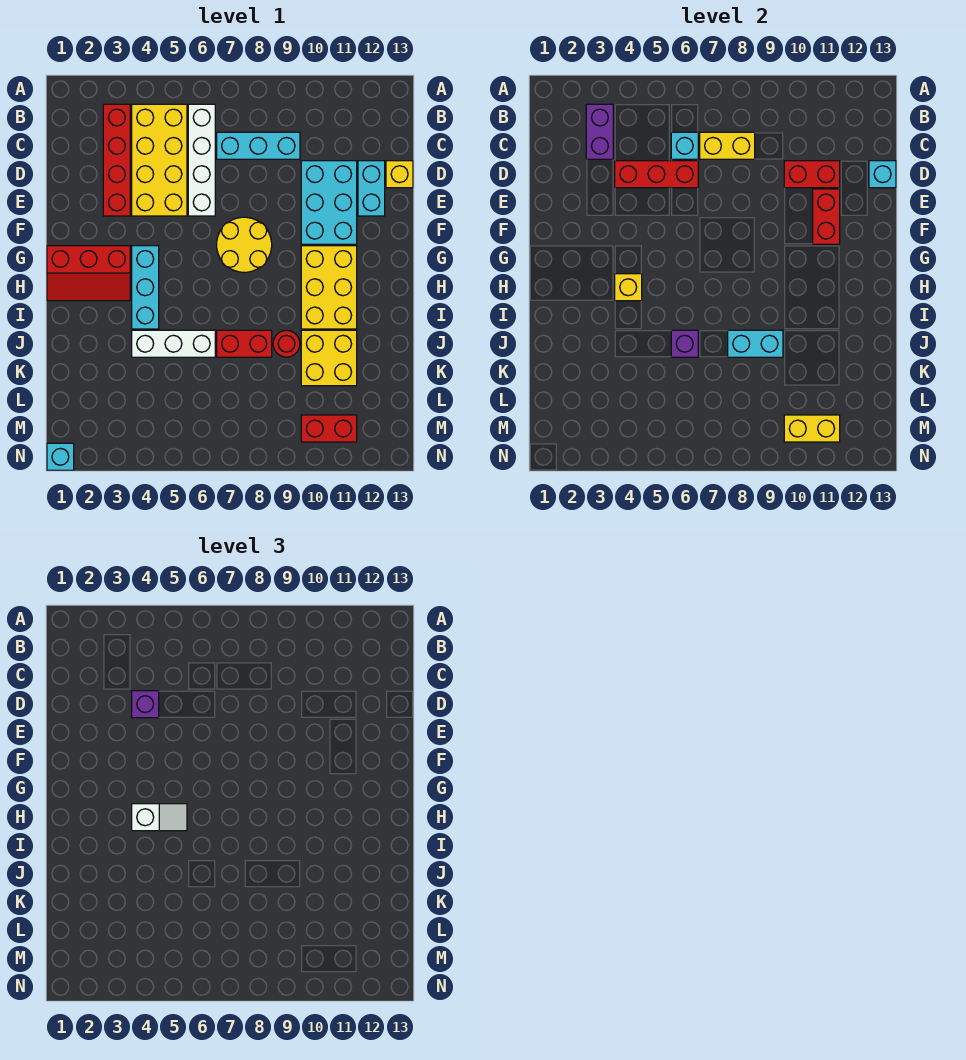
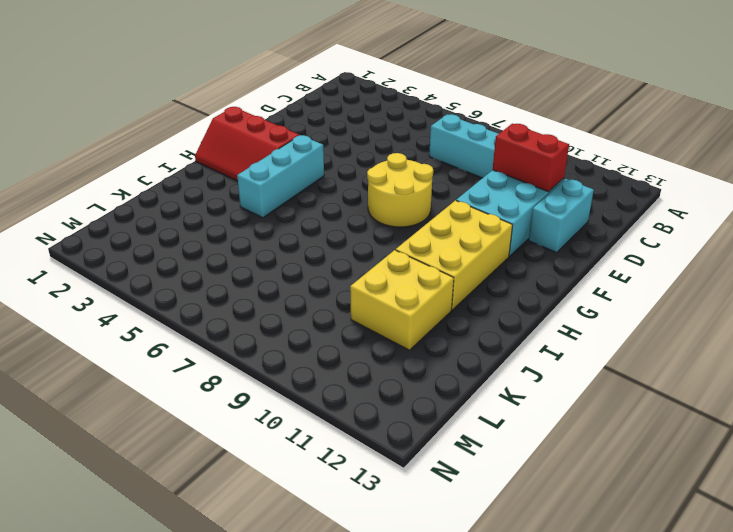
none -> red brick B3:E3 level 1
none -> yellow brick B4:E5 level 1
none -> white brick B6:E6 level 1
none -> yellow brick D13 level 1

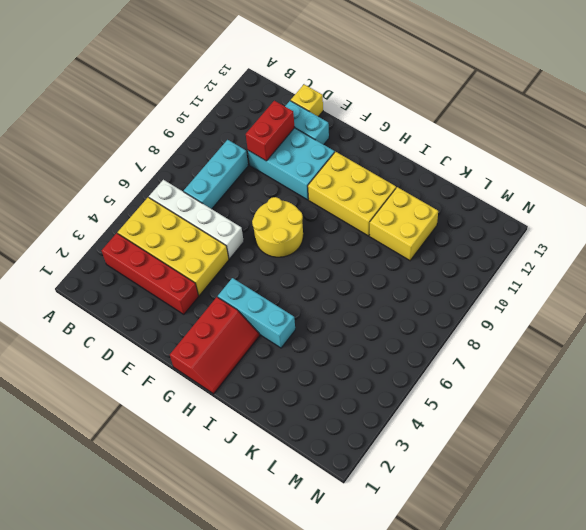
none -> white brick J4:J6 level 1
none -> red brick J7:J8 level 1
none -> red round brick J9 level 1
none -> red brick M10:M11 level 1

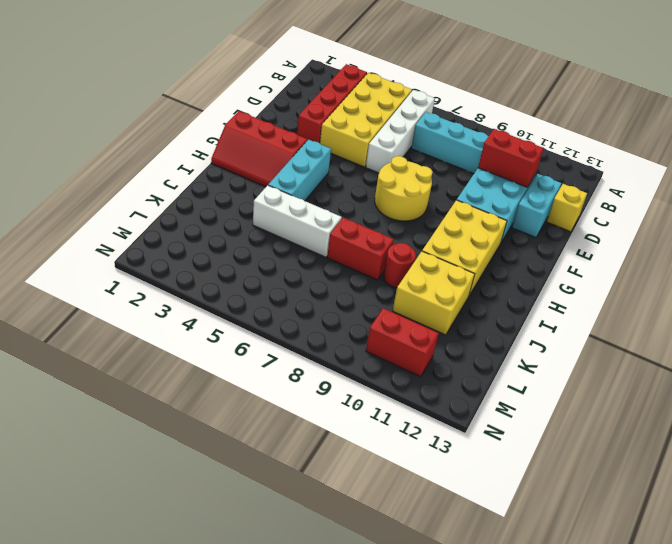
none -> cyan brick N1 level 1
none -> purple brick B3:C3 level 2
none -> cyan brick C6 level 2
none -> yellow brick C7:C8 level 2

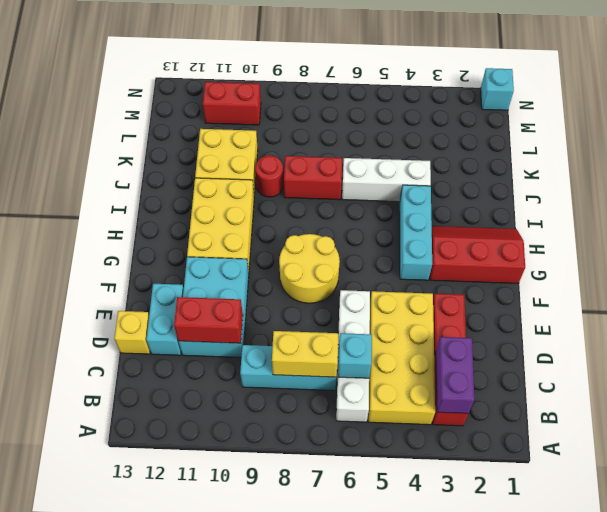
none -> red brick D4:D6 level 2
none -> cyan brick D13 level 2
none -> red brick E11:F11 level 2
none -> yellow brick H4 level 2

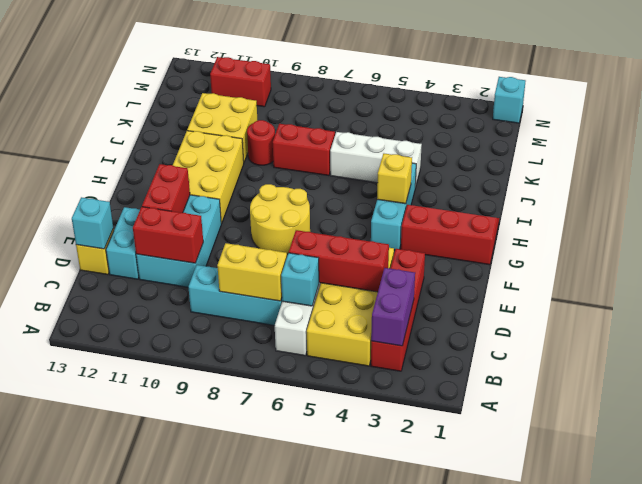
none -> purple brick J6 level 2
none -> cyan brick J8:J9 level 2
none -> yellow brick M10:M11 level 2
none -> purple brick D4 level 3

